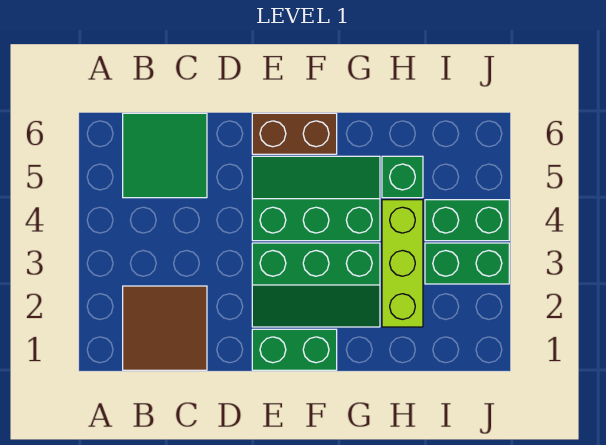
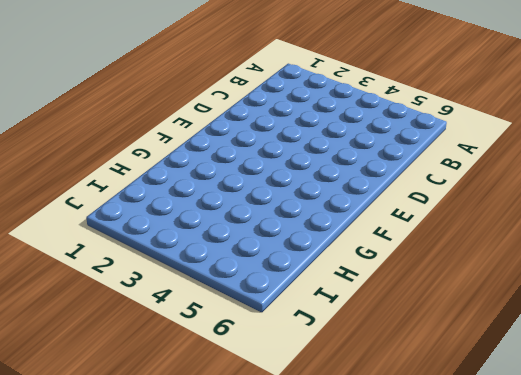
none -> brown tile B1:C2 level 1
none -> green tile B5:C6 level 1

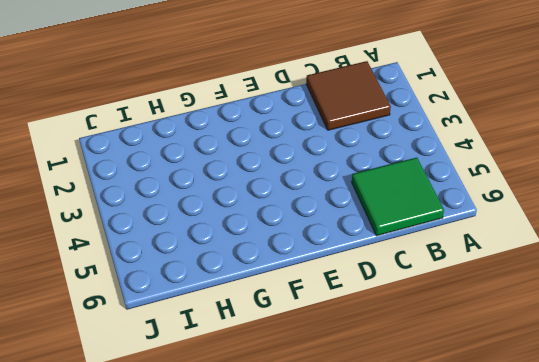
none -> green brick E1:F1 level 1
none -> green slope E2:G3 level 1 top 3

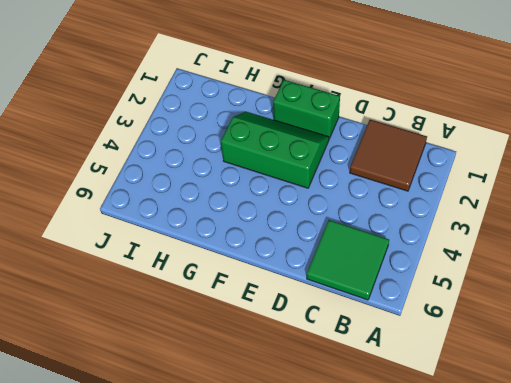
none -> green slope E4:G5 level 1 top 4
none -> brown brick E6:F6 level 1

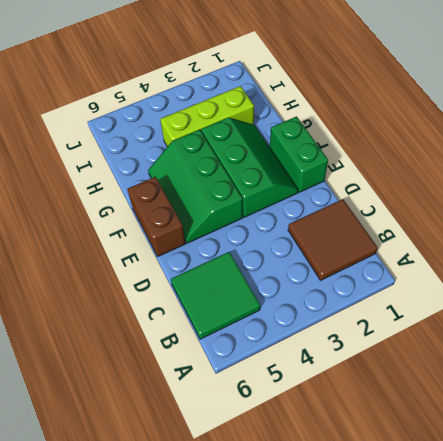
none -> green brick H5 level 1
none -> green brick I3:J3 level 1

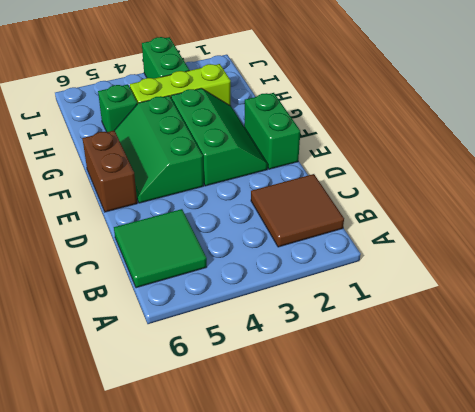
none -> green brick I4:J4 level 1

